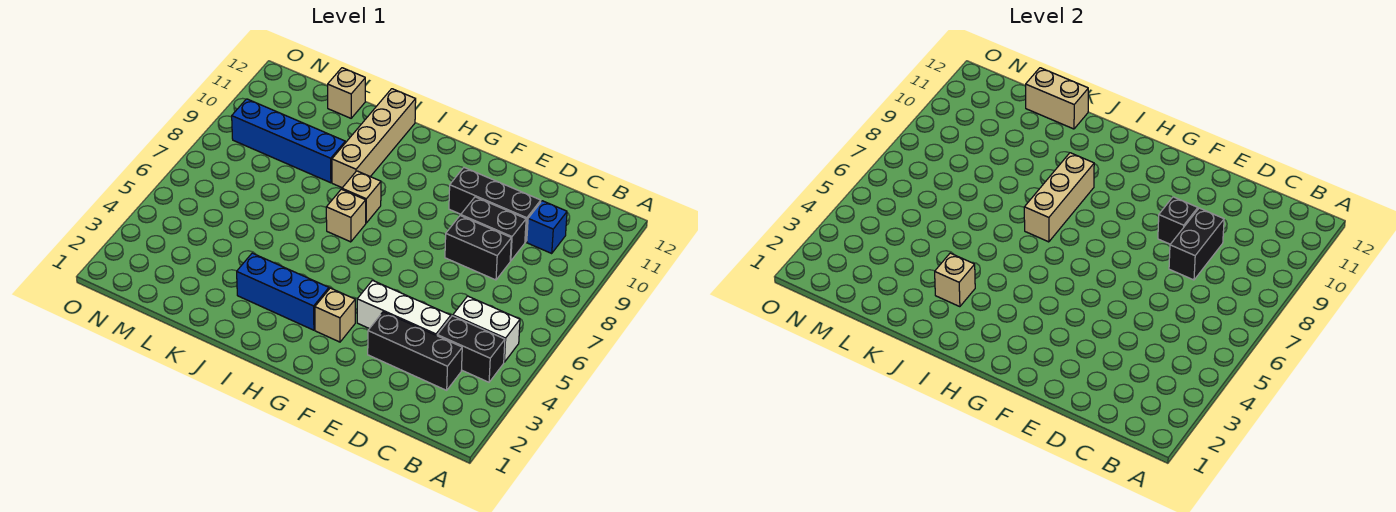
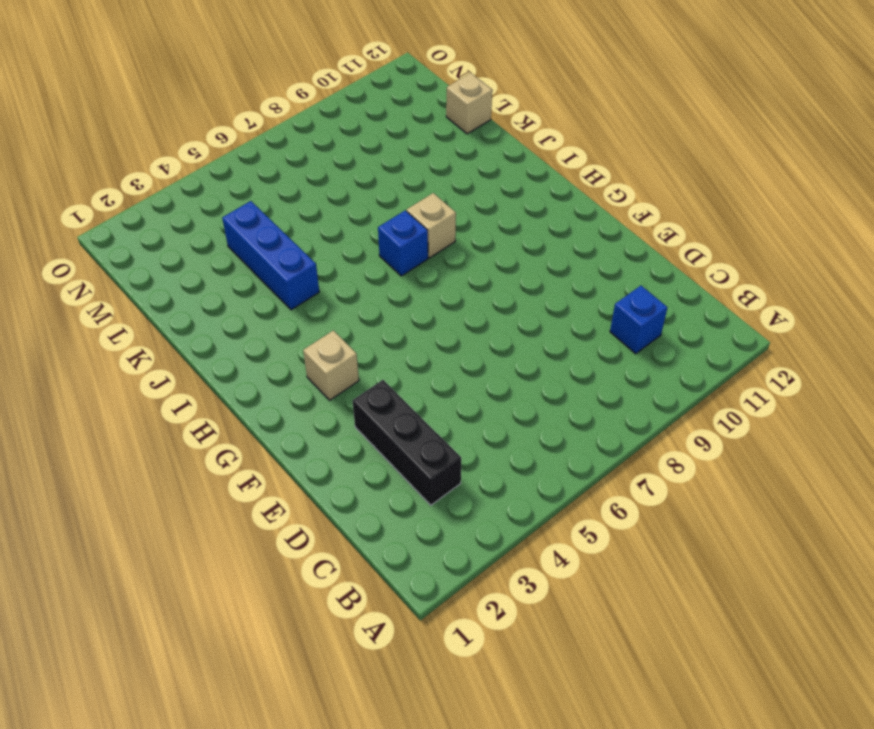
blue brick I7 level 1 -> tan brick I7 level 1
blue brick J4:L4 level 1 -> blue brick H3:J3 level 1
none -> black brick B4:C4 level 1
none -> white brick B5:C5 level 1
none -> white brick D4:F4 level 1

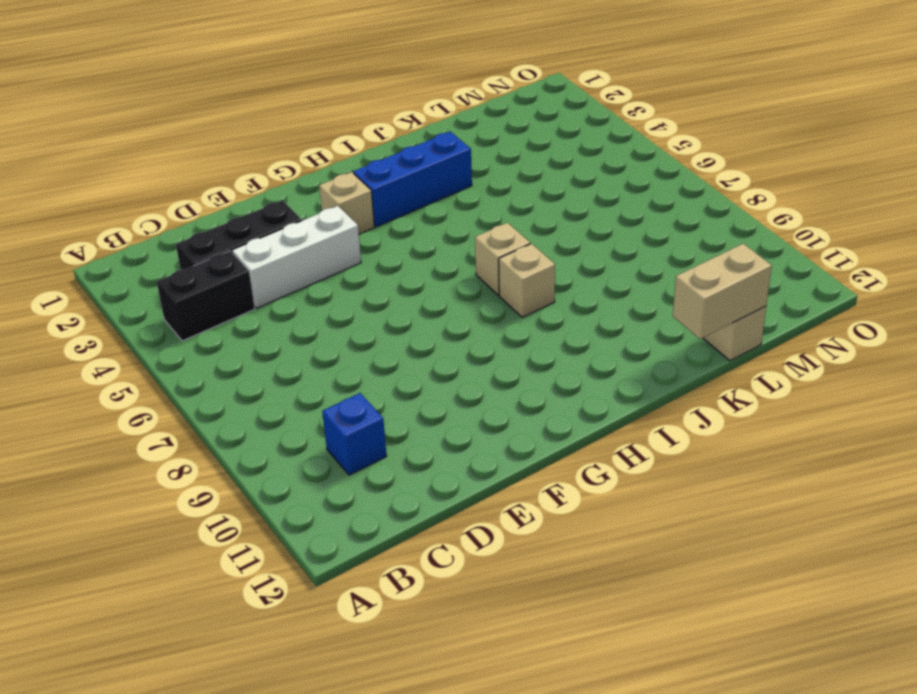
none -> white brick B5:C5 level 1
none -> black brick D8:E8 level 1
none -> black brick D9:E9 level 1

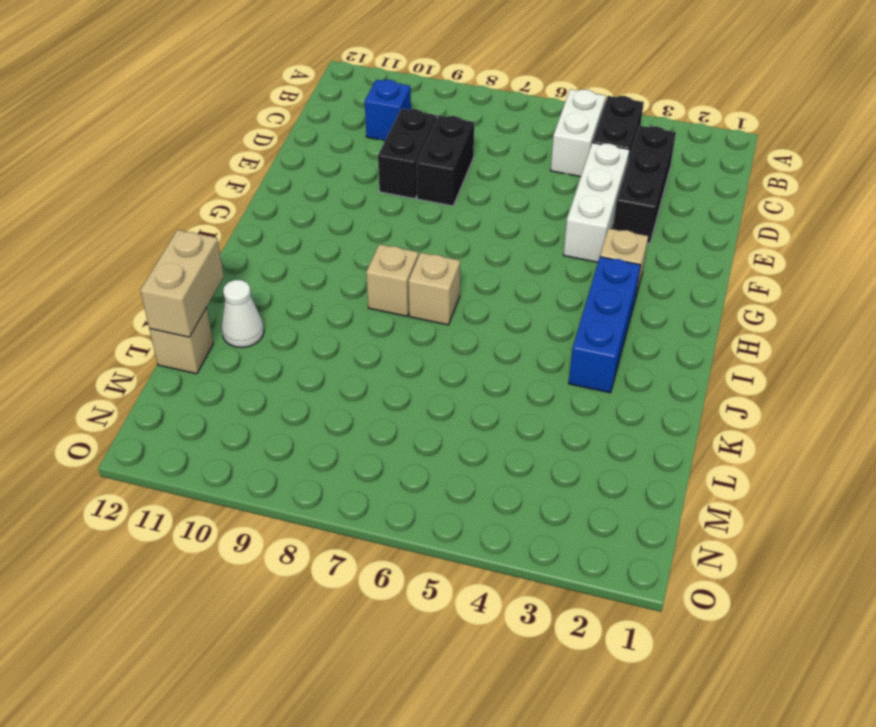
white cone K11 level 1 -> none
none -> black brick D10:F10 level 1
none -> tan brick J9:J12 level 1
none -> blue brick K9:N9 level 1

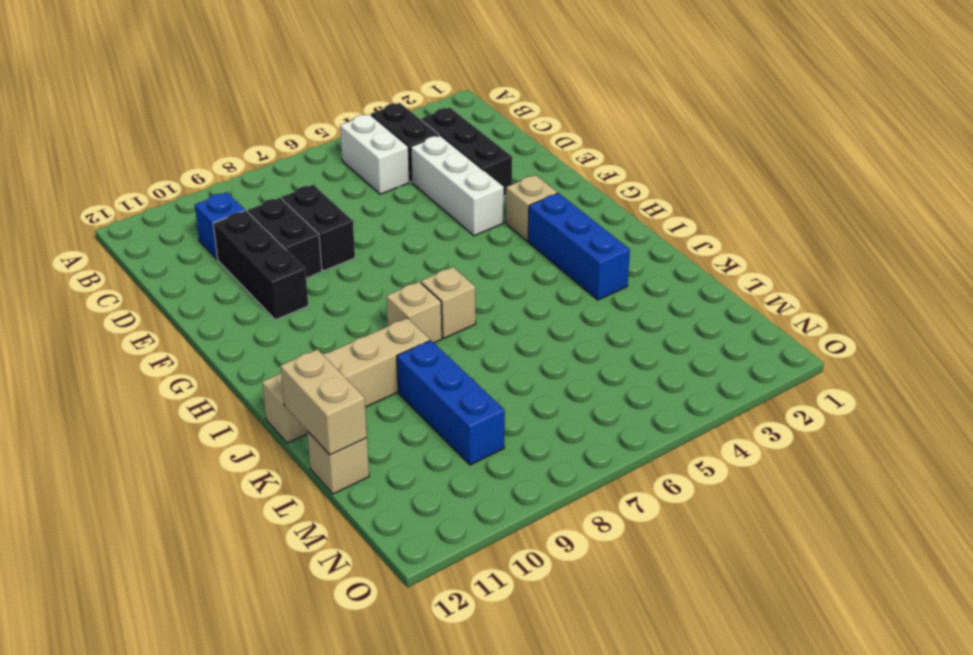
blue brick K9:M9 level 1 -> blue brick K9:N9 level 1
none -> black brick D8:D9 level 2
none -> black brick E9 level 2
none -> tan brick I7:I9 level 2

